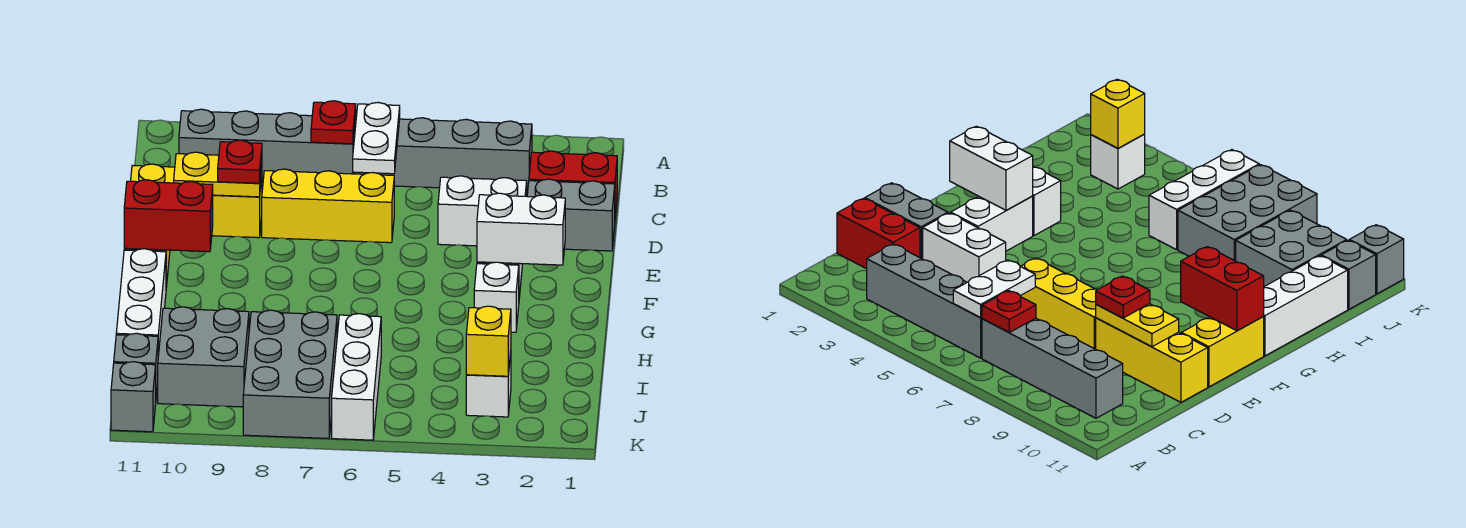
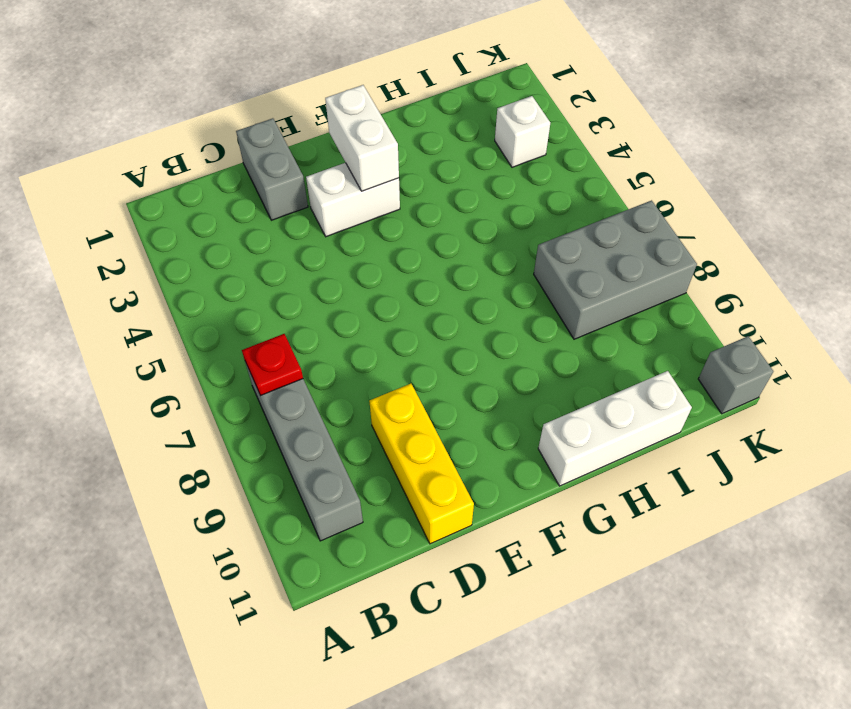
none -> grey brick B3:B6 level 1
none -> red brick C1:C2 level 1
none -> white brick D3:D4 level 1

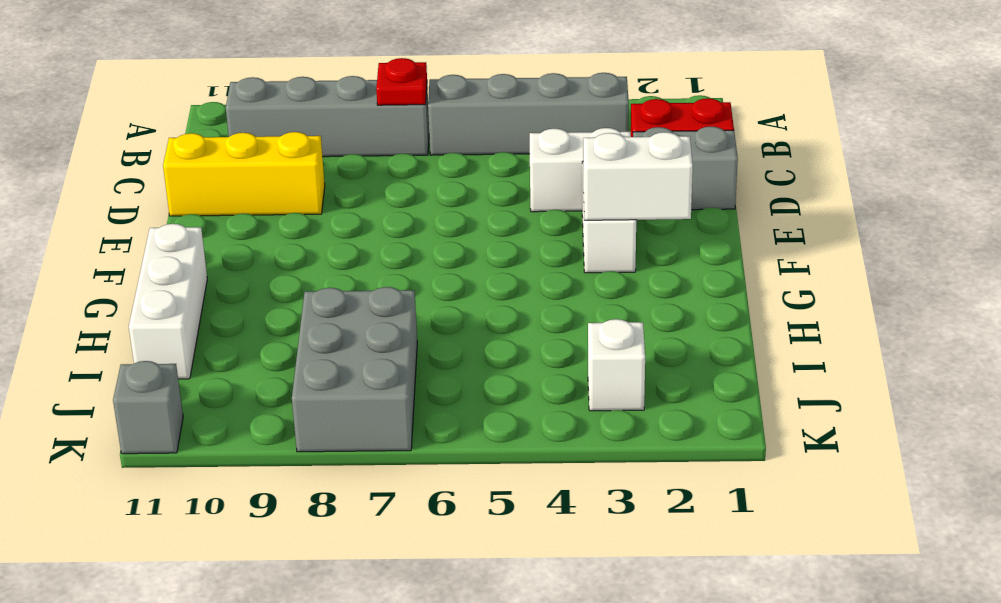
none -> yellow brick D6:D8 level 1
none -> yellow brick E11:F11 level 1
none -> white brick G3 level 1

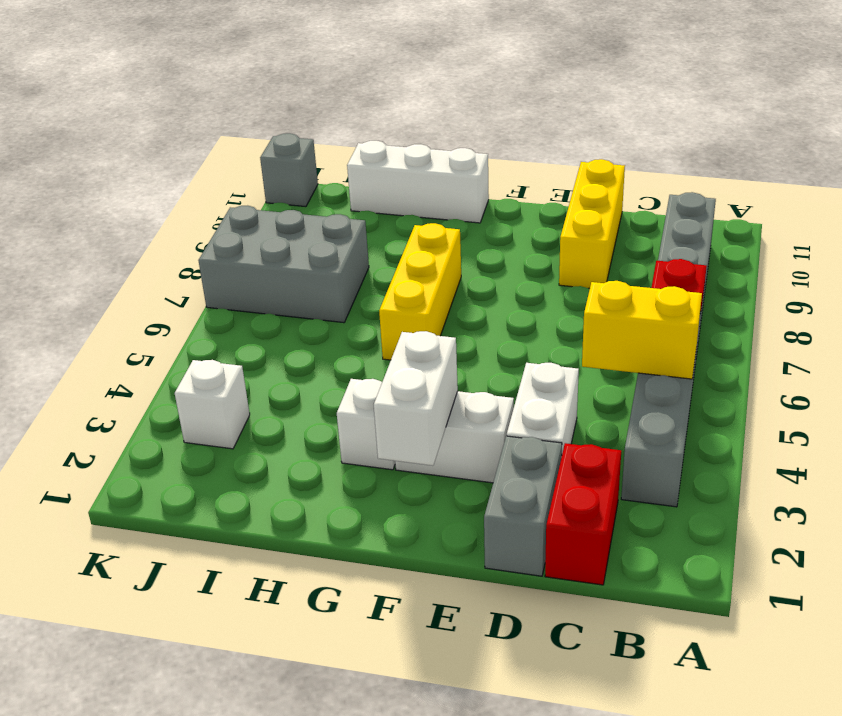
yellow brick B5:C5 level 2 -> yellow brick E11:F11 level 1
yellow brick G6:G8 level 1 -> yellow brick D6:D8 level 1
none -> white brick I6:K6 level 1
none -> grey brick I9:J10 level 1
none -> grey brick J11 level 1

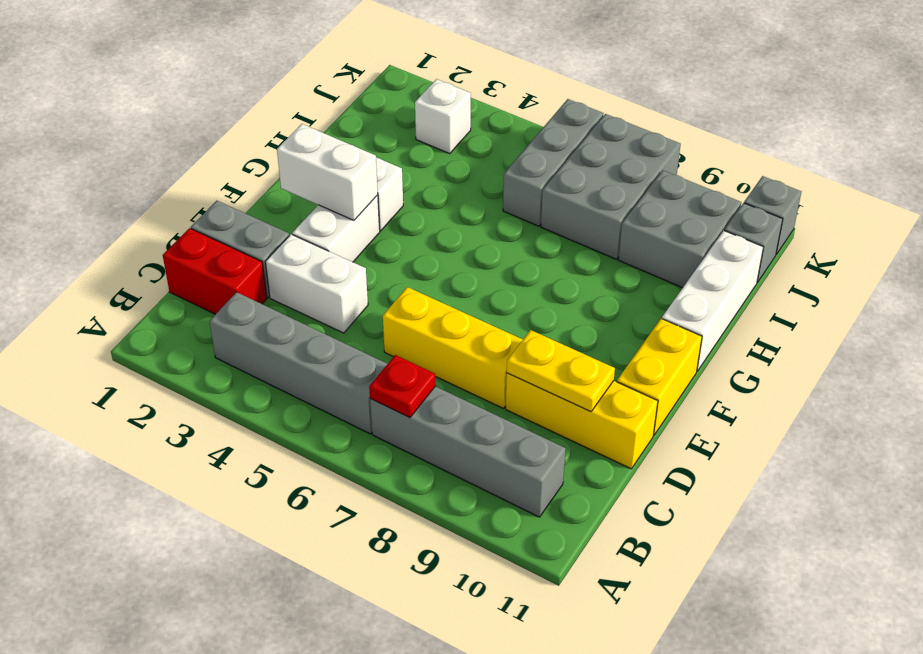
grey brick I6:K6 level 1 -> white brick I6:K6 level 1
none -> white plate B6:C6 level 2
none -> red brick F10:F11 level 2
none -> yellow brick J3 level 2

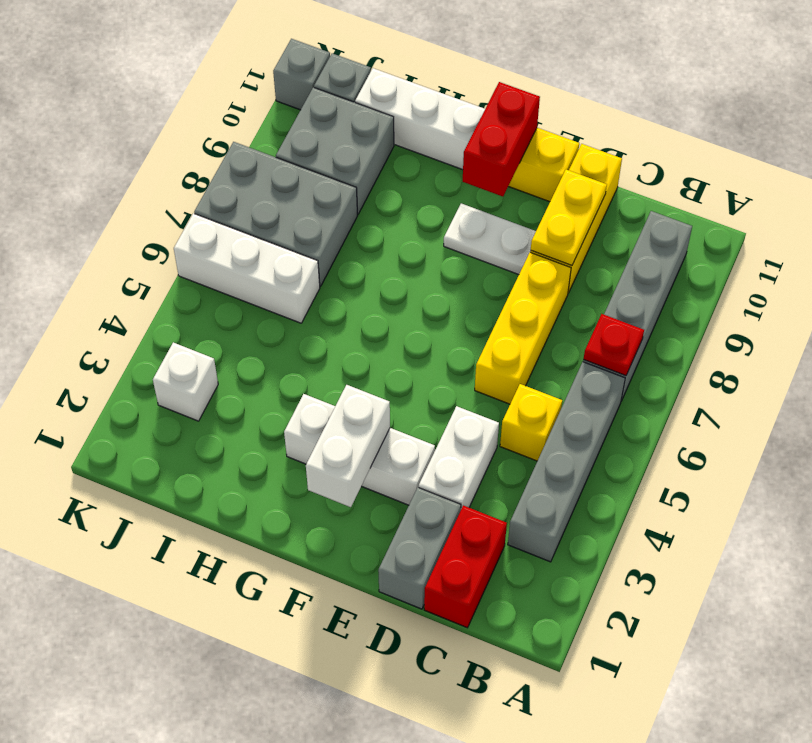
yellow brick C5 level 1 -> yellow brick J3 level 2
white plate E9:F9 level 1 -> white plate B6:C6 level 2
none -> red plate D9 level 3

